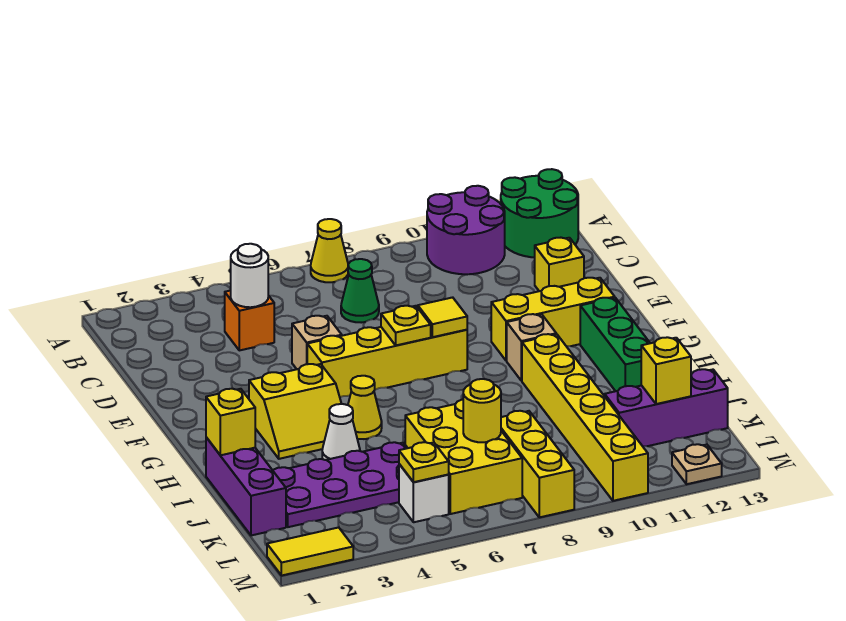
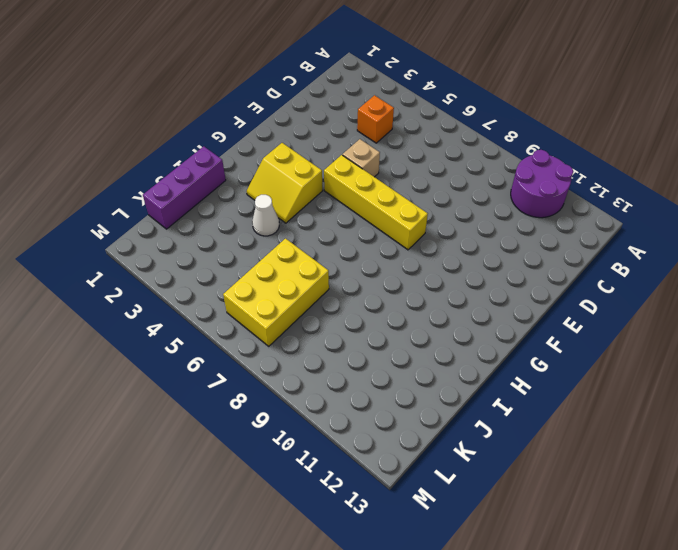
none -> yellow cone A7 level 1
none -> green round brick A12:B13 level 1
none -> green cone C7 level 1
none -> yellow brick D12 level 1

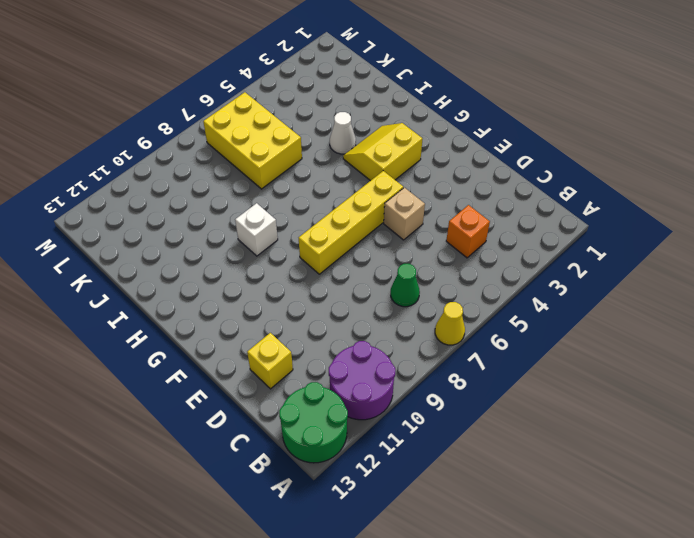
white brick H9 level 1 -> white brick L5 level 1
none -> yellow brick F10:F12 level 1
none -> tan brick G10 level 1
none -> green brick G12:I12 level 1
none -> yellow cone H5 level 1

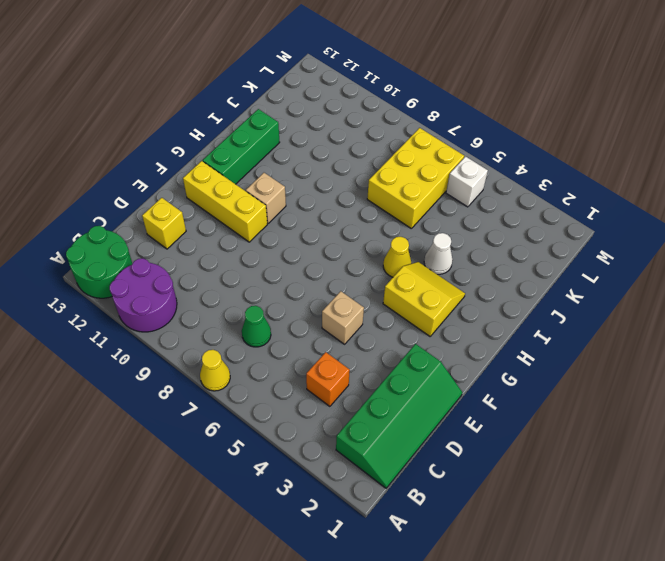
green slope B1:E2 level 1 top 2 -> none
none -> yellow brick F5:F8 level 1
none -> yellow brick H10:M10 level 1
none -> purple brick I1:K1 level 1
none -> purple plate J2:K5 level 1

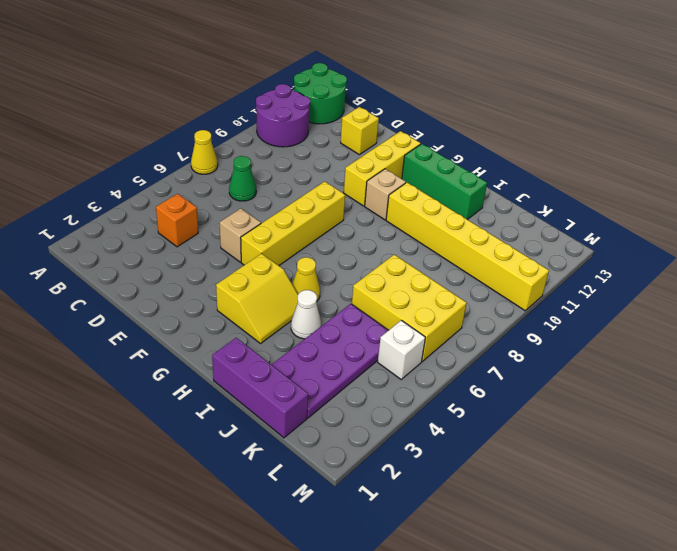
none -> yellow brick K8:M8 level 1
none -> purple brick K11:K13 level 1
none -> yellow tile M1:M2 level 1
none -> tan plate M12 level 1

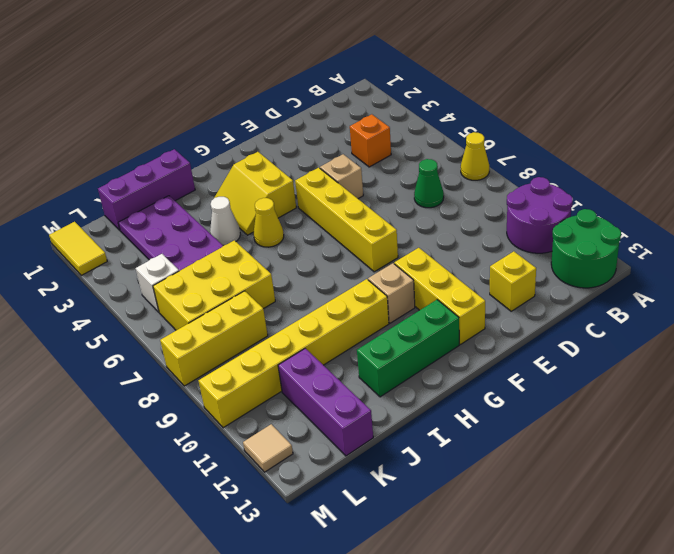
tan tile M12 level 1 -> tan plate M12 level 1
none -> white round brick C4 level 2
none -> yellow plate F7 level 2
none -> yellow tile F8 level 2
none -> yellow brick I1 level 2

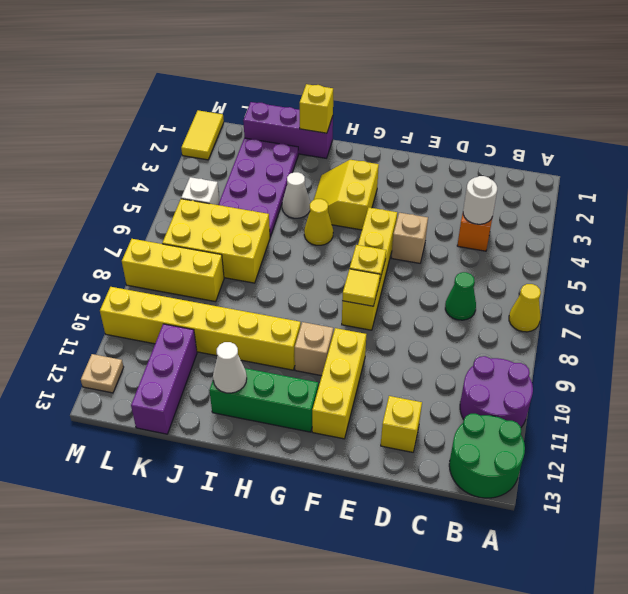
white cone I12 level 2 -> none
none -> yellow round brick K7 level 2
none -> yellow brick K12 level 2
none -> yellow plate L5 level 2

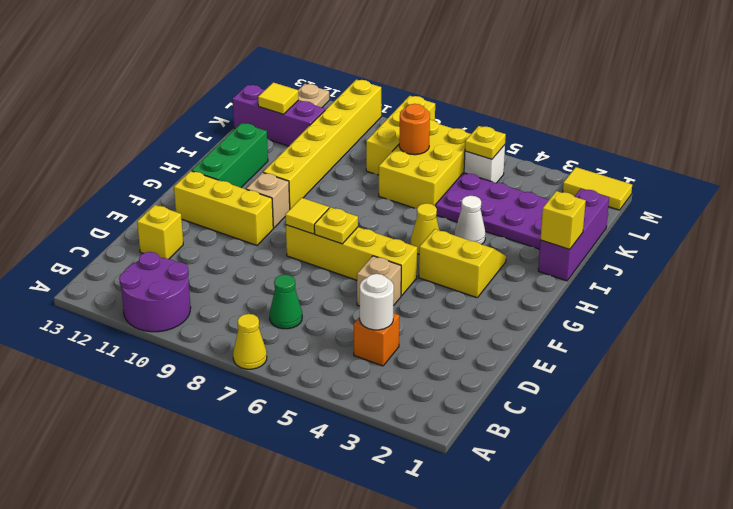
orange round brick K7 level 2 -> yellow round brick K7 level 2
yellow tile K12 level 2 -> yellow brick K12 level 2
none -> green round brick A12:B13 level 1

